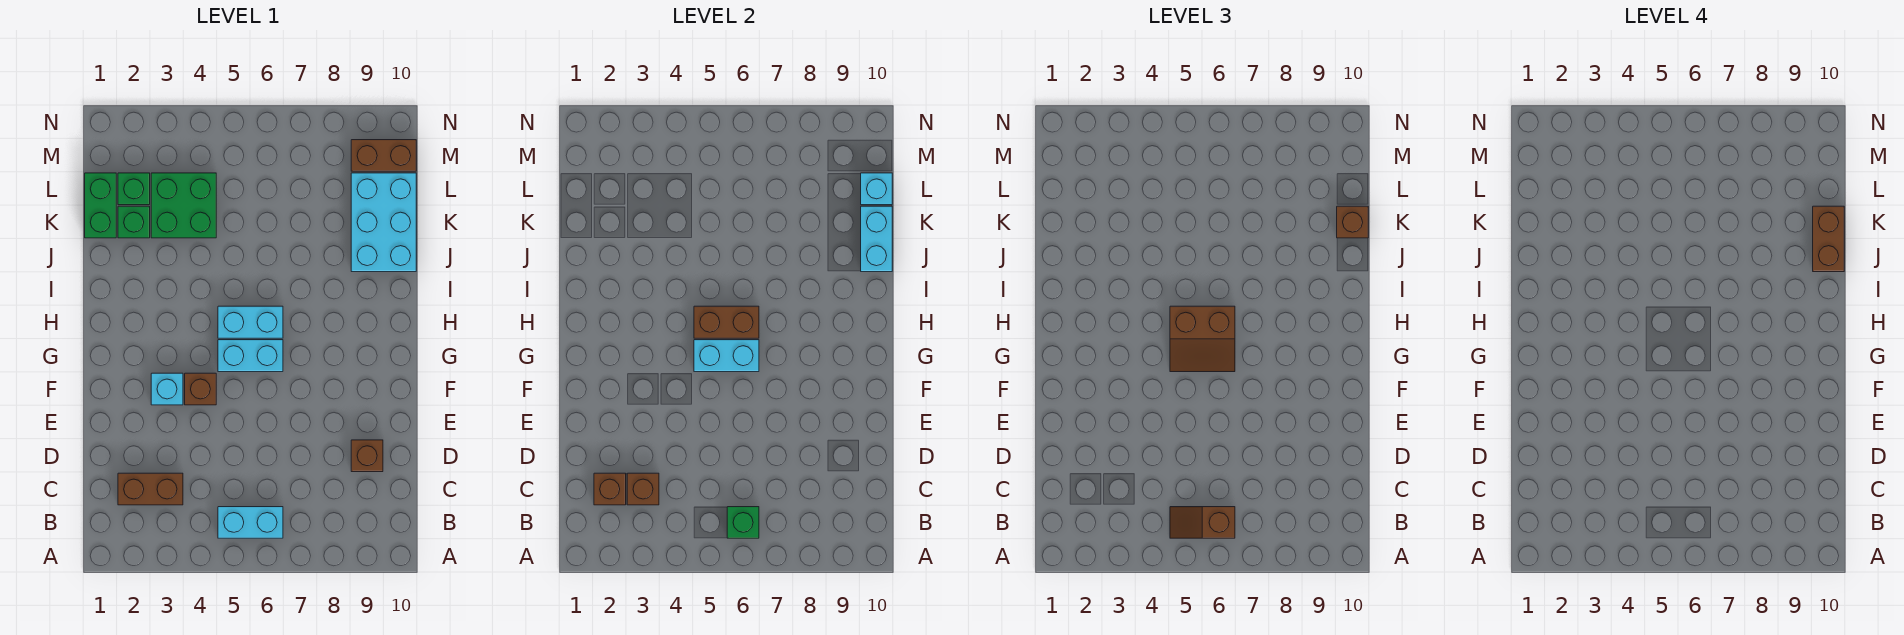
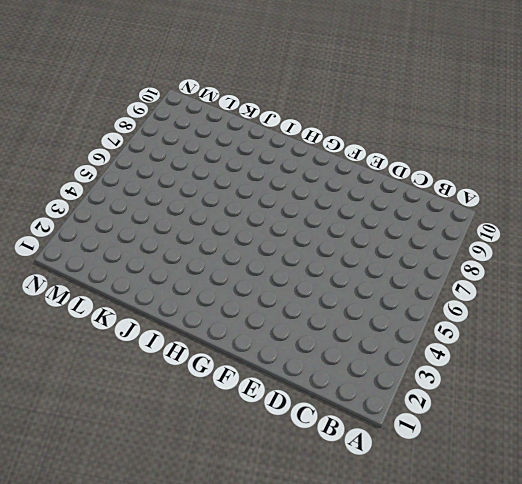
none -> cyan brick B5:B6 level 1
none -> brown brick C2:C3 level 1
none -> brown brick D9 level 1

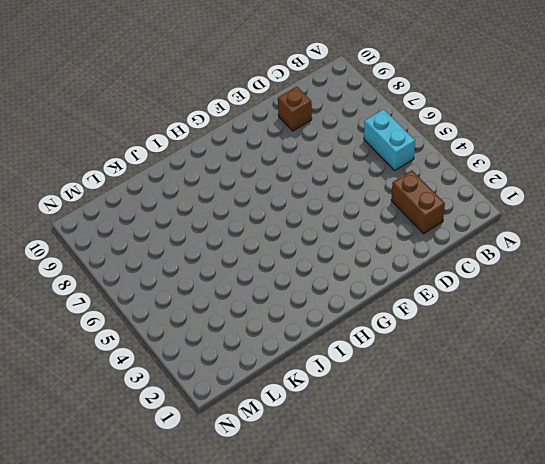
none -> cyan brick F3 level 1
none -> brown brick F4 level 1
none -> cyan brick G5:G6 level 1

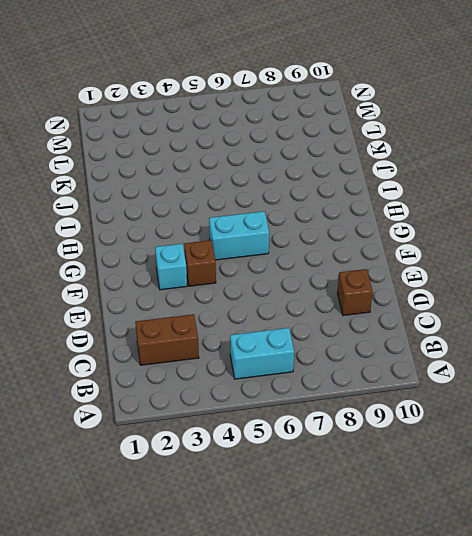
none -> cyan brick H5:H6 level 1
none -> cyan brick J9:L10 level 1
none -> green brick K1:L1 level 1

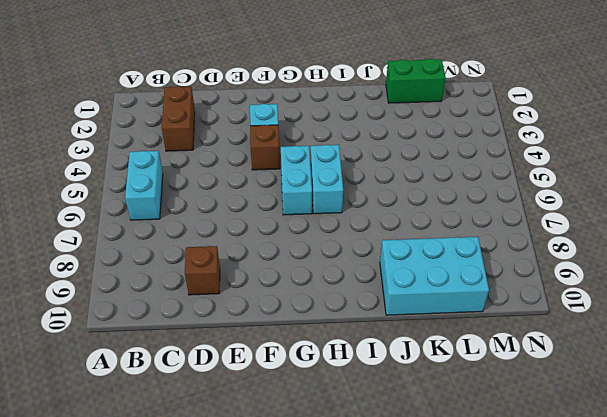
none -> green brick K2 level 1
none -> green brick K3:L4 level 1
none -> green brick L2 level 1

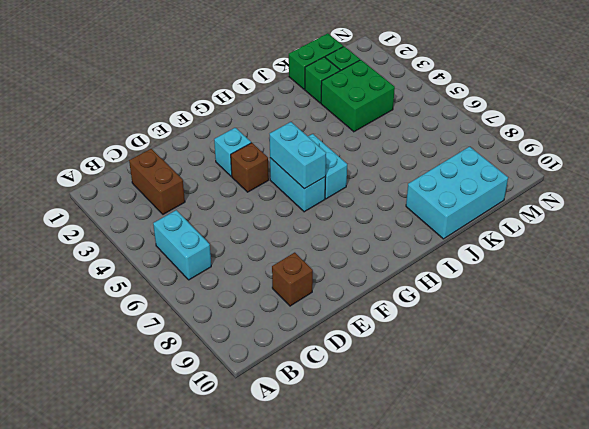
none -> brown brick M9:M10 level 1
none -> green brick B6 level 2
none -> brown brick C2 level 2

